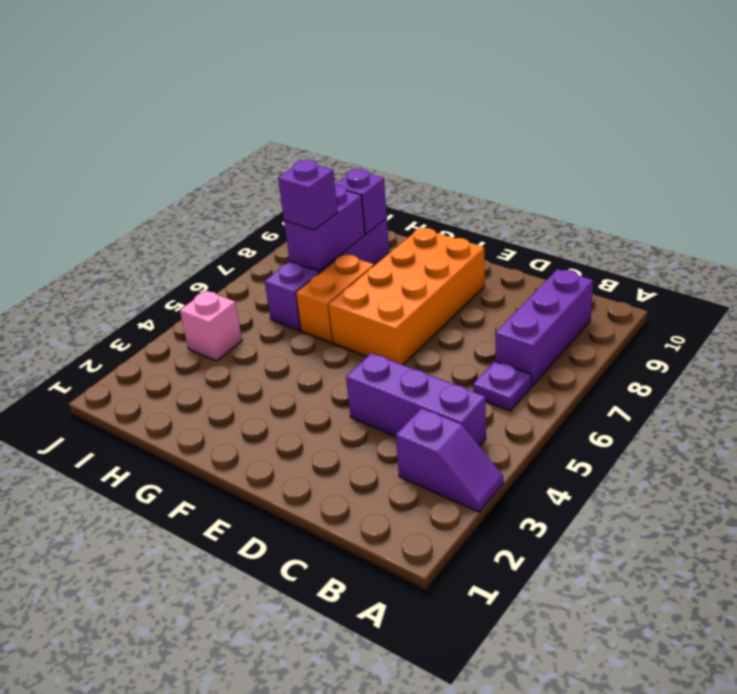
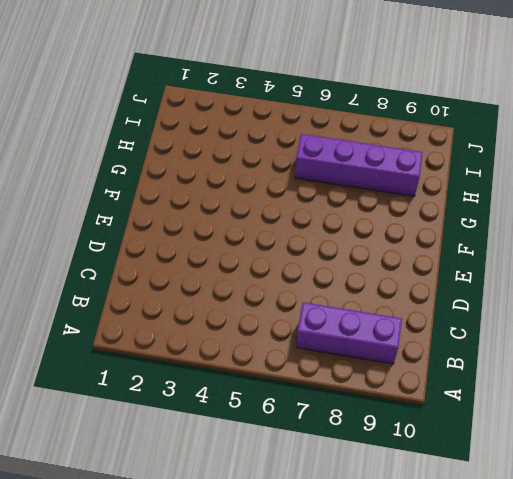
none -> purple slope A3:B3 level 1 top B
none -> purple brick B4:D4 level 1

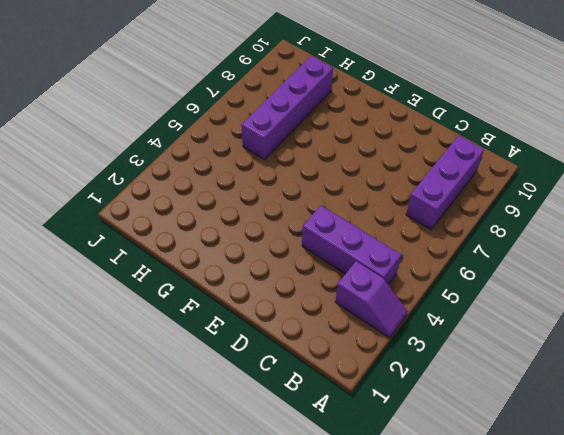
none -> purple plate B6 level 1
none -> orange brick E6:F9 level 1

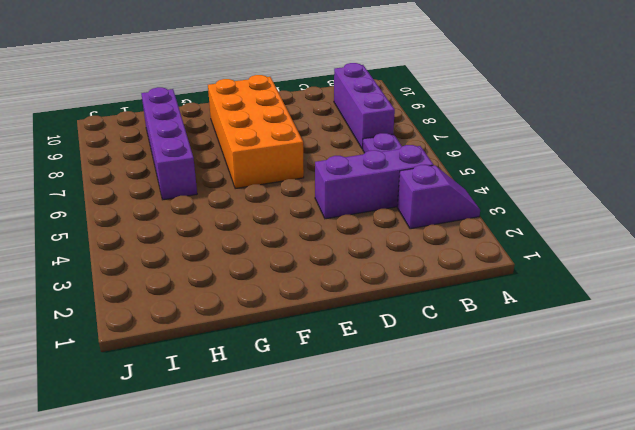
none -> orange brick G6:G7 level 1
none -> pink brick I4 level 1

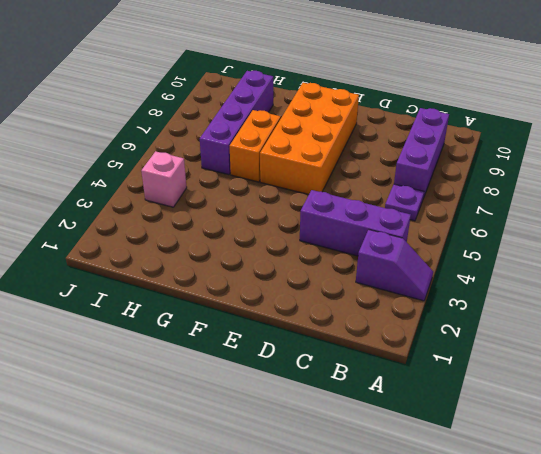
none -> purple brick H7:H8 level 2
none -> purple brick H9 level 2

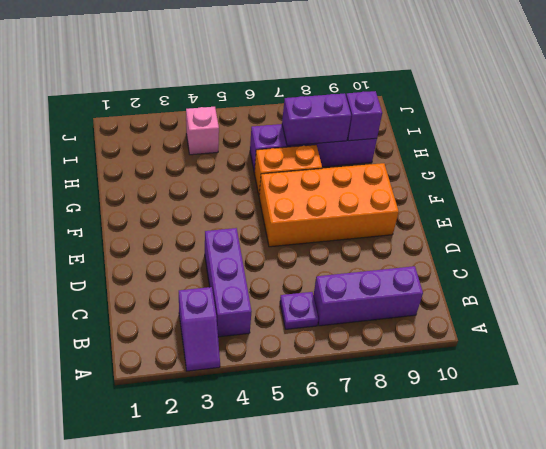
none -> purple brick H7 level 3

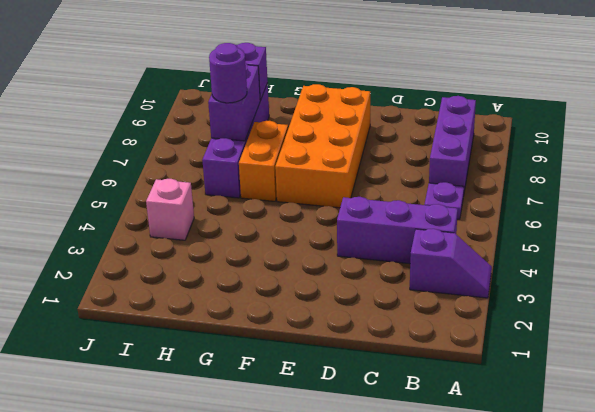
purple round brick H7 level 3 -> purple brick H7 level 3

